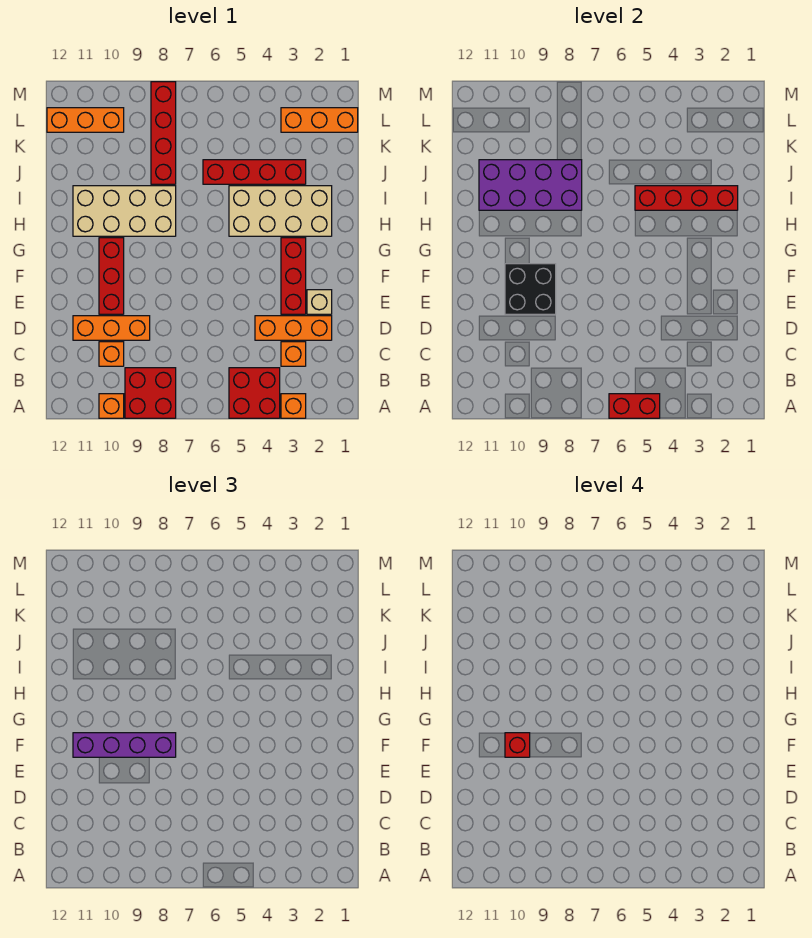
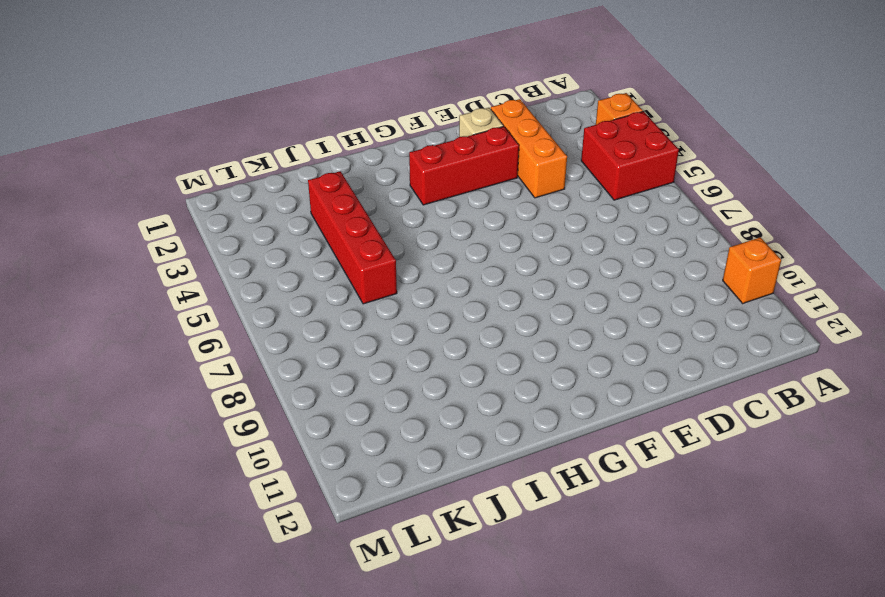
none -> red brick A8:B9 level 1
none -> orange brick C3 level 1
none -> orange brick C10 level 1

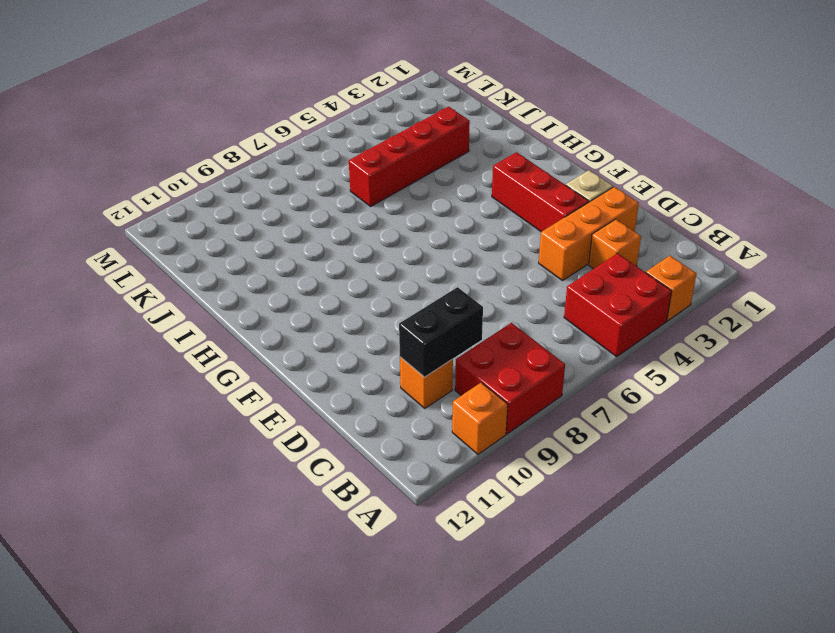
black brick C9:C10 level 2 -> none
none -> orange brick D9:D11 level 1
none -> red brick E10:G10 level 1
none -> tan brick H2:I5 level 1

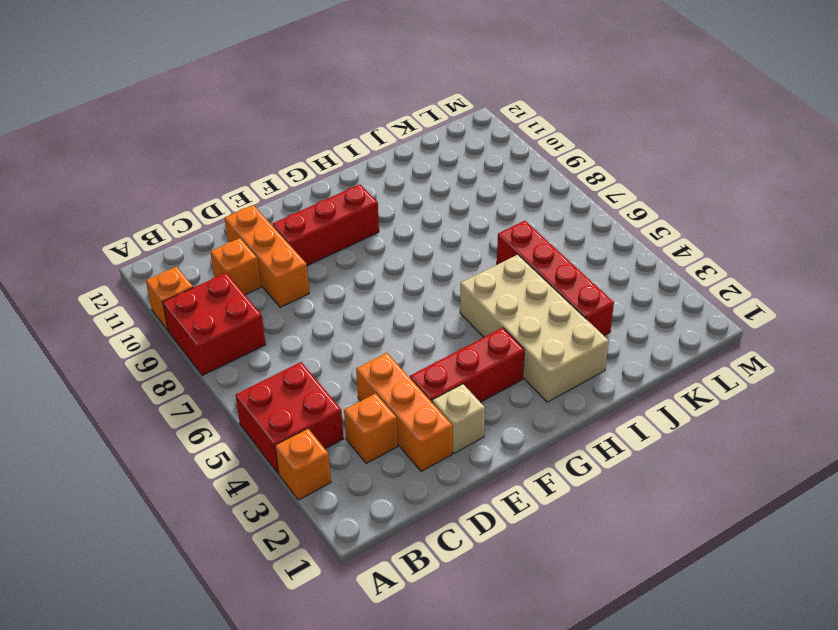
none -> tan brick H8:I11 level 1
none -> red brick J8:M8 level 1
none -> orange brick L1:L3 level 1

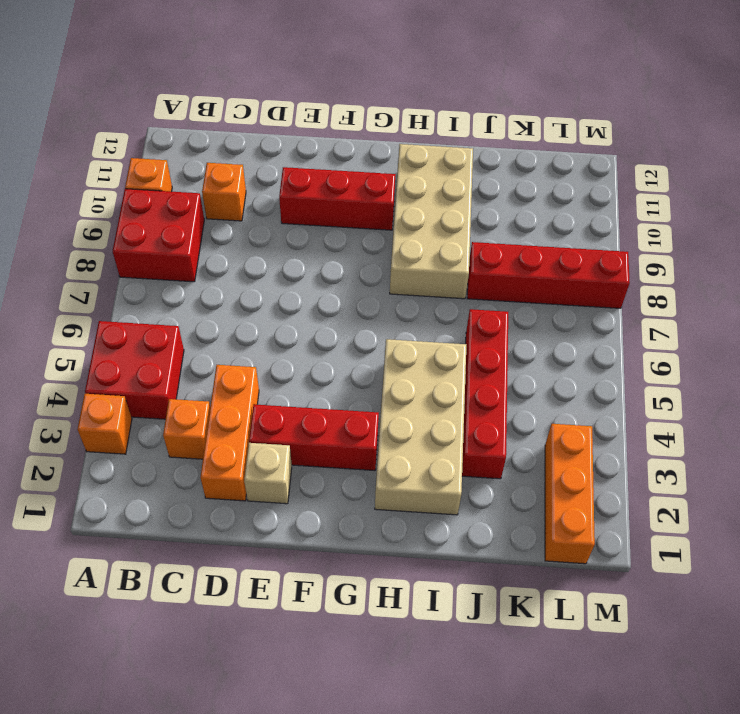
none -> orange brick D9:D11 level 1
none -> orange brick L10:L12 level 1
none -> red brick A5:A6 level 2

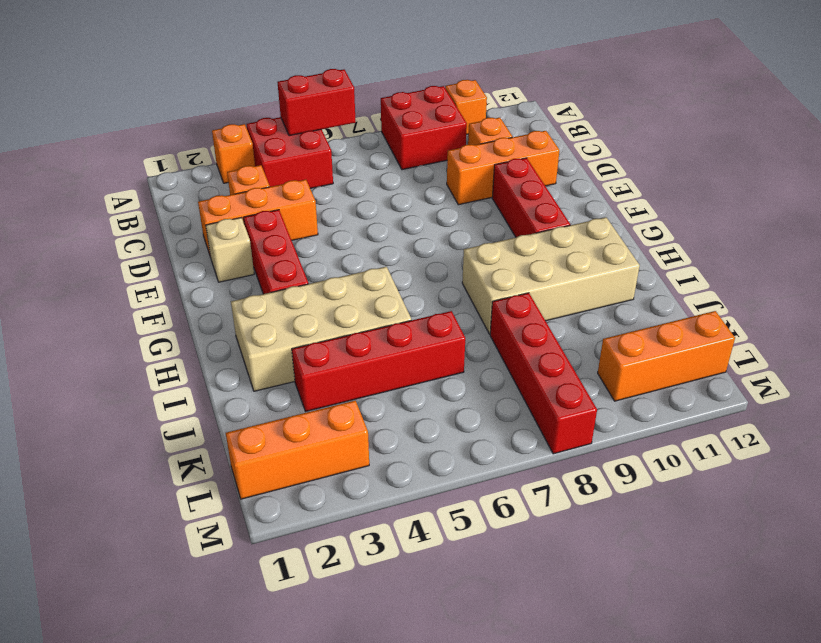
none -> black brick E9:F10 level 2
none -> red brick I2:I5 level 2
none -> purple brick I8:J11 level 2

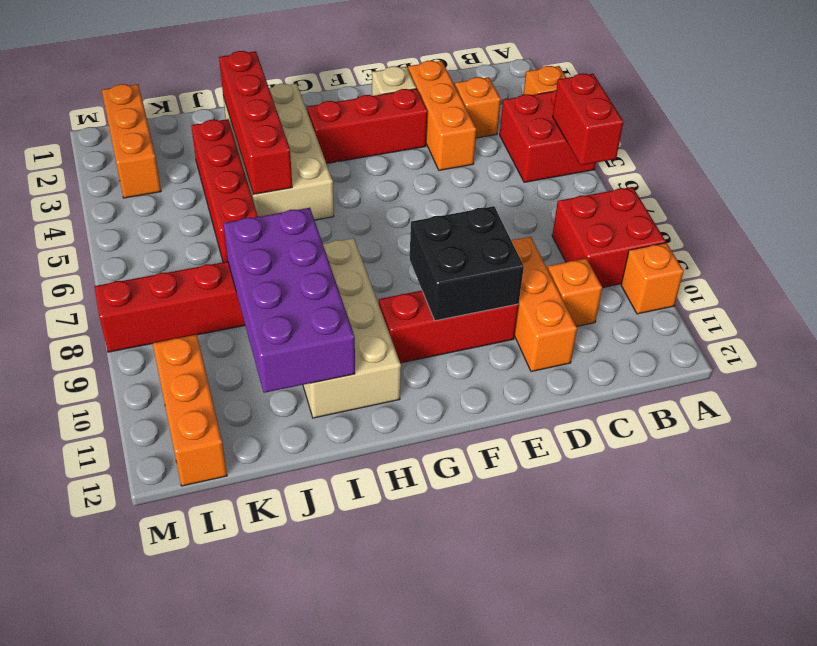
none -> purple brick F8:F11 level 3
none -> red brick F10 level 4

